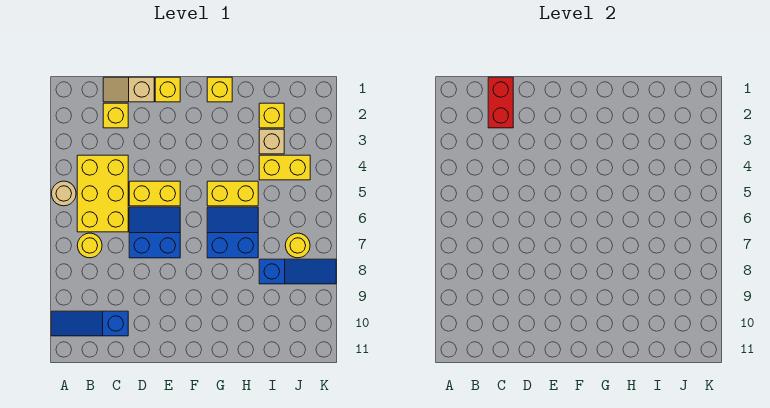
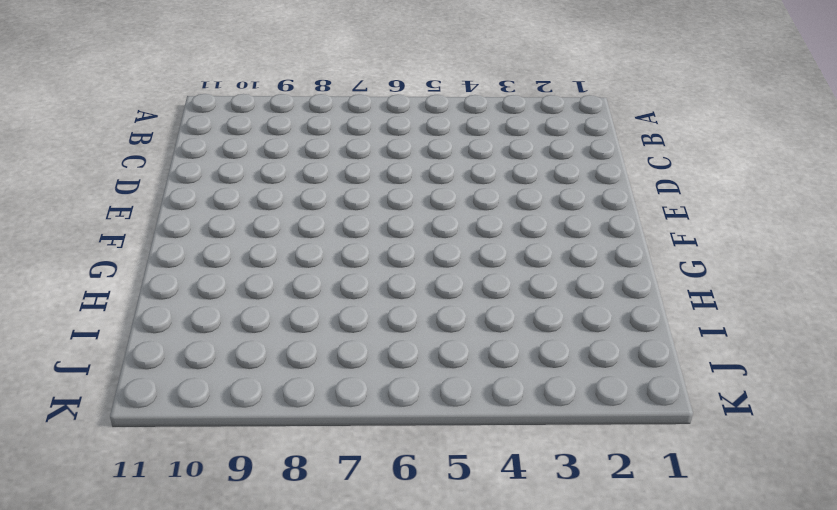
none -> tan round brick A5 level 1
none -> blue slope A10:C10 level 1 top C
none -> yellow brick B4:C6 level 1

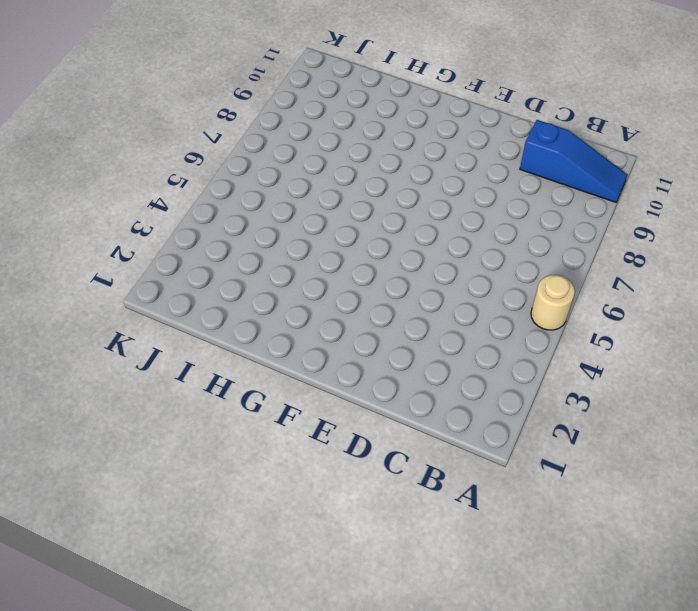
none -> yellow brick B4:C6 level 1
none -> yellow round brick B7 level 1
none -> tan slope C1:D1 level 1 top D

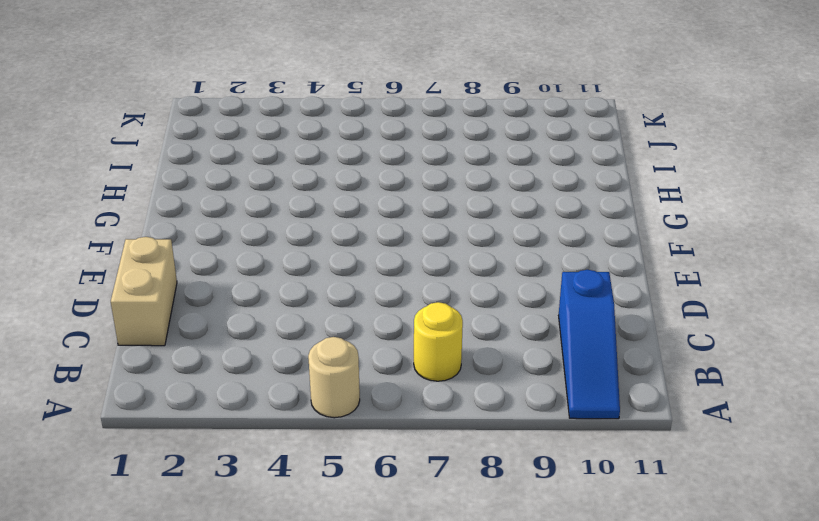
tan brick C1:D1 level 1 -> tan slope C1:D1 level 1 top D
none -> yellow brick B4:C6 level 1
none -> yellow brick C2 level 1
none -> yellow brick D5:E5 level 1

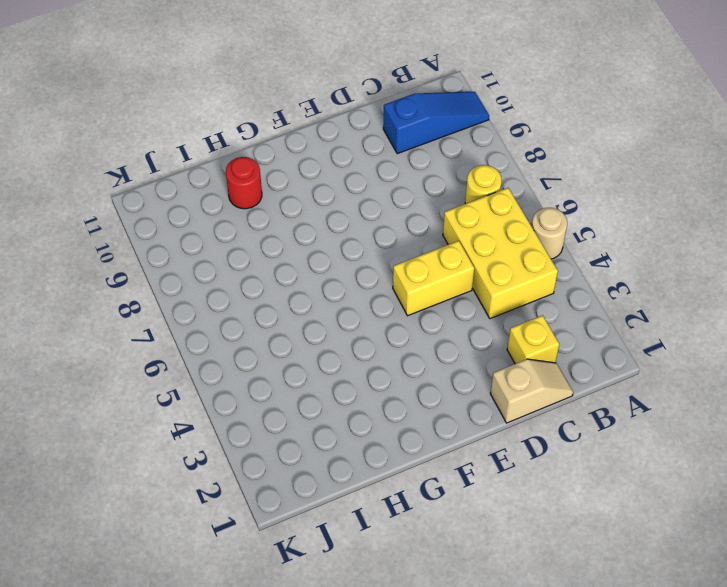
red round brick H10 level 1 -> none
none -> blue slope D6:E7 level 1 top 7
none -> yellow brick E1 level 1
none -> yellow brick G1 level 1

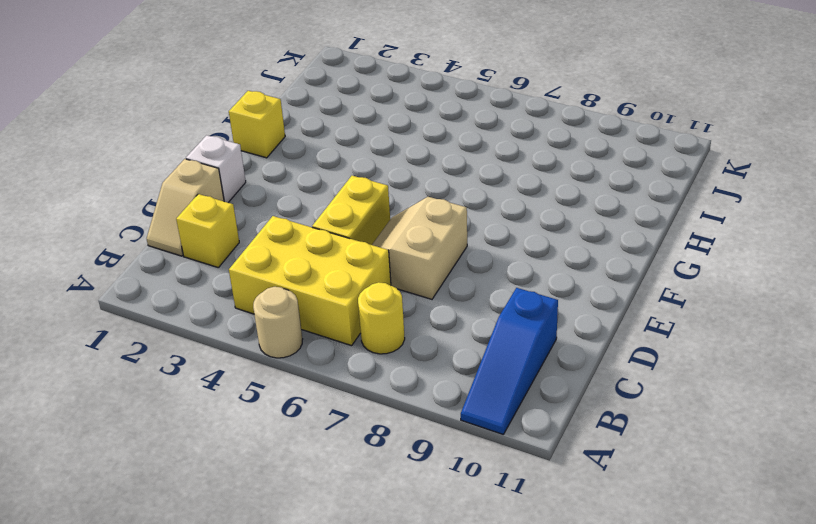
tan slope D6:E7 level 1 top 7 -> blue slope D6:E7 level 1 top 7
white brick E1 level 1 -> yellow brick E1 level 1
none -> yellow brick G5:H5 level 1
none -> blue slope G6:H7 level 1 top 7
none -> yellow brick I2 level 1

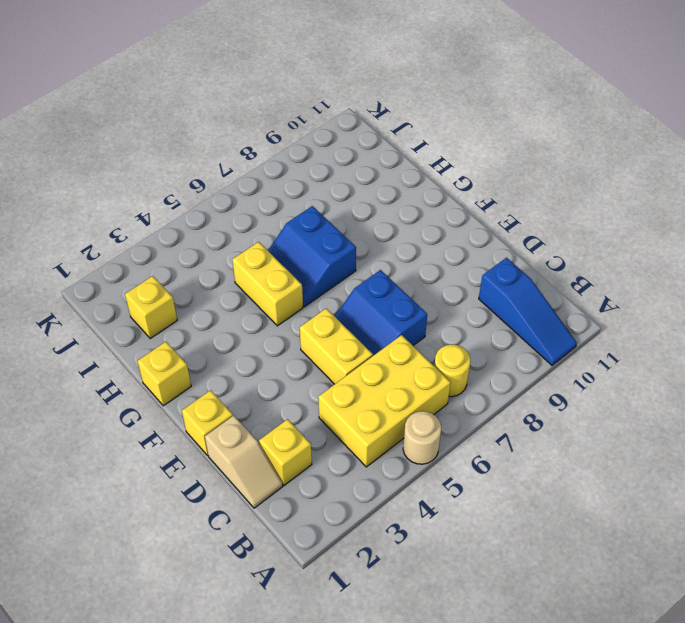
none -> tan brick I3 level 1
none -> yellow brick I4:J4 level 1
none -> blue slope I8:K8 level 1 top I

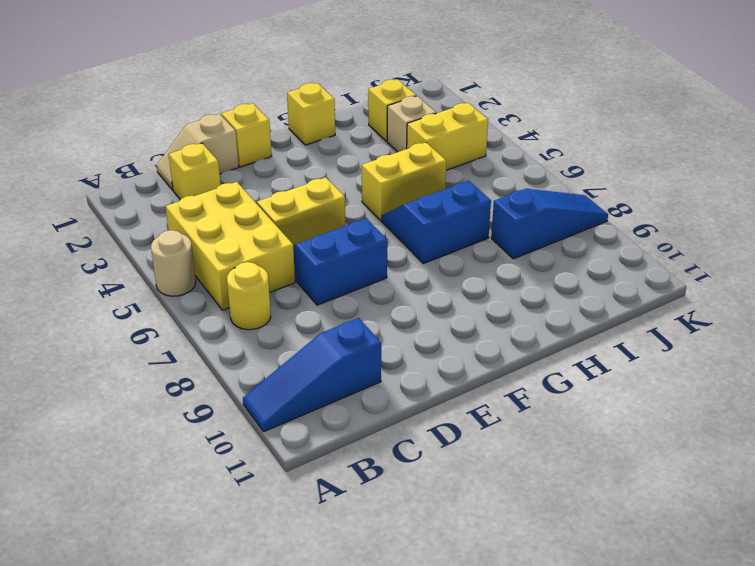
none -> yellow round brick J7 level 1
none -> red brick C1:C2 level 2

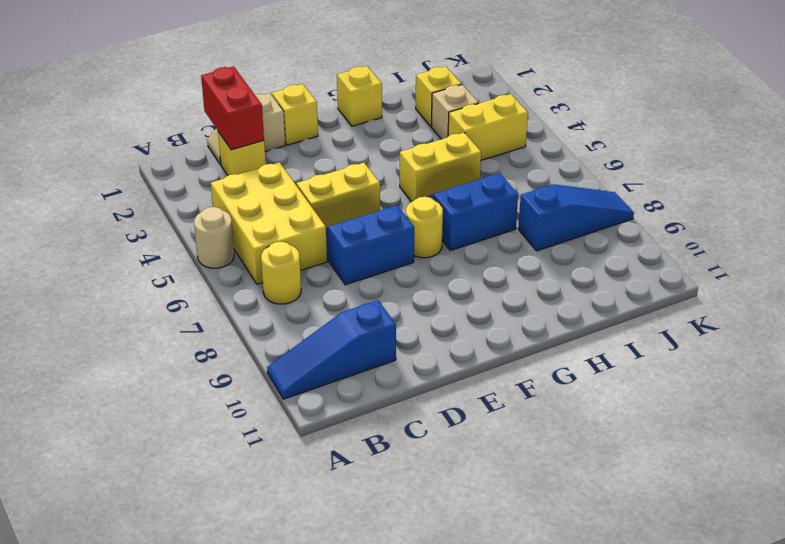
yellow round brick F7 level 1 -> yellow round brick J7 level 1

